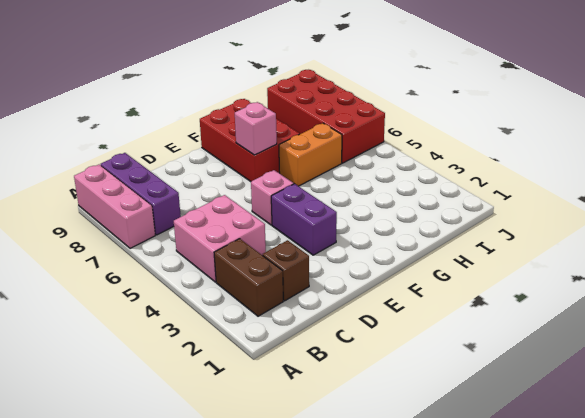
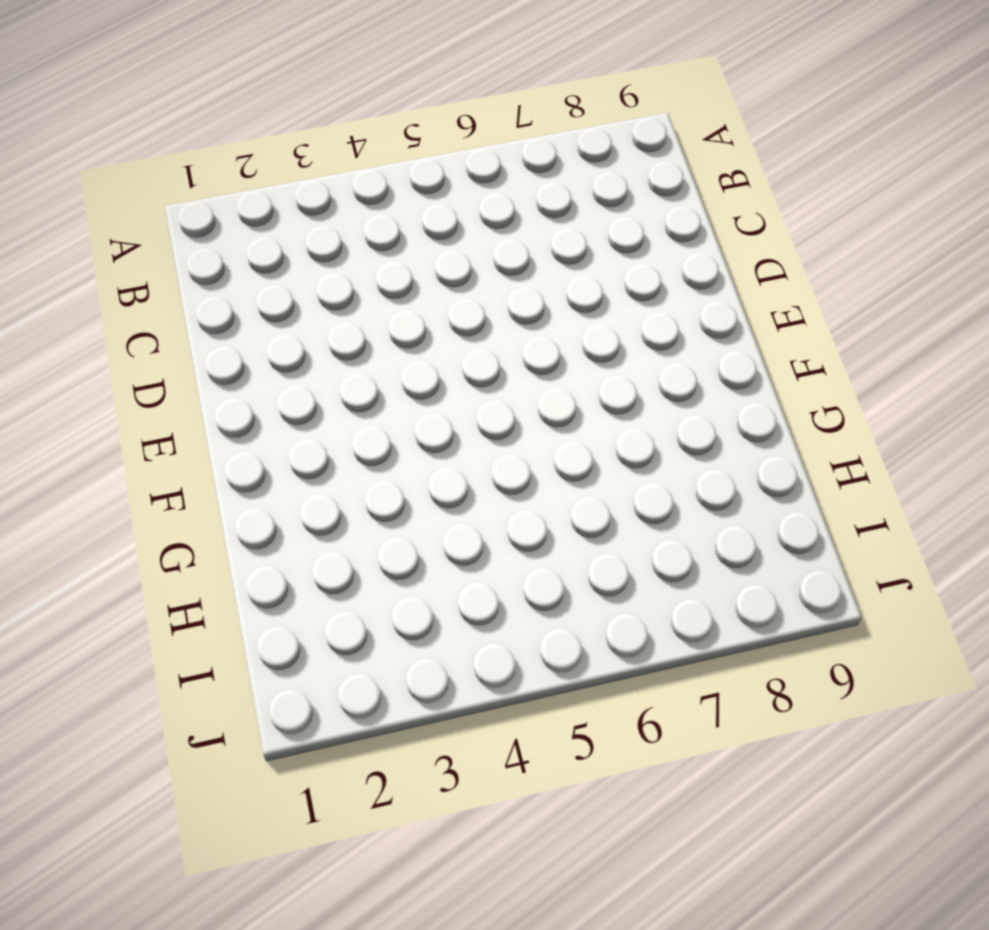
none -> pink brick A7:A9 level 1
none -> brown brick B2:B3 level 1

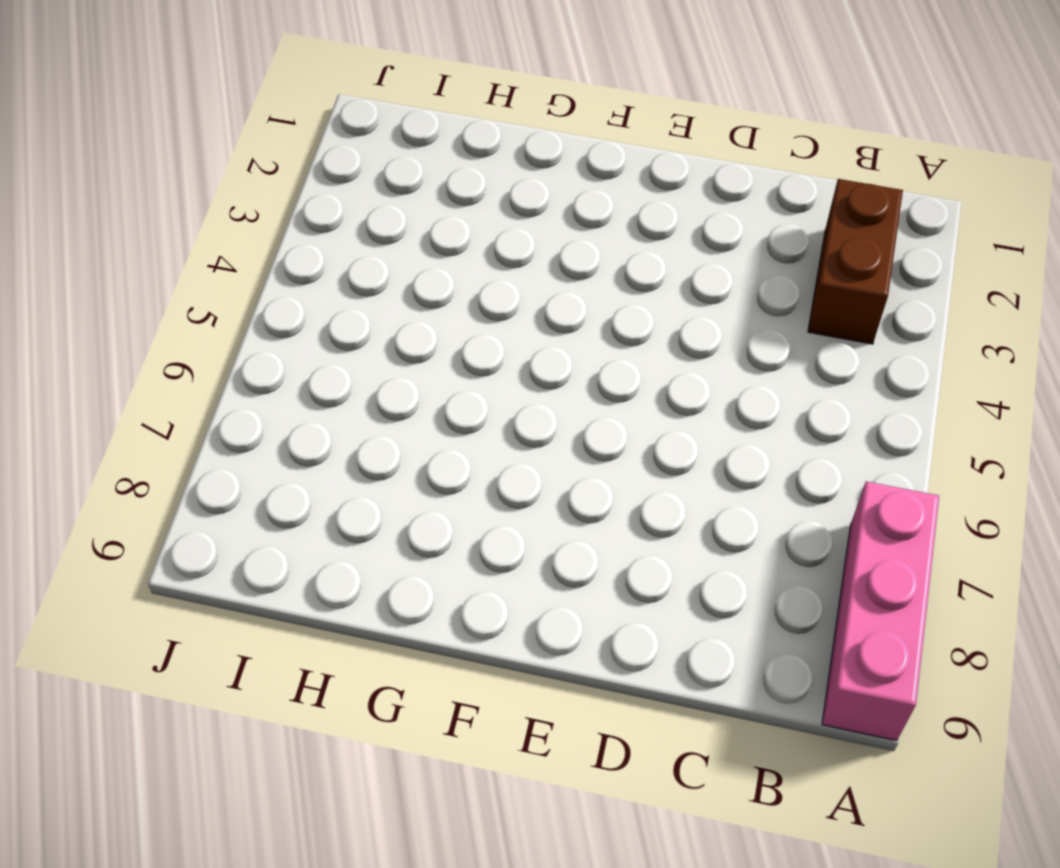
none -> pink brick B4:C5 level 1
none -> purple brick B7:B9 level 1

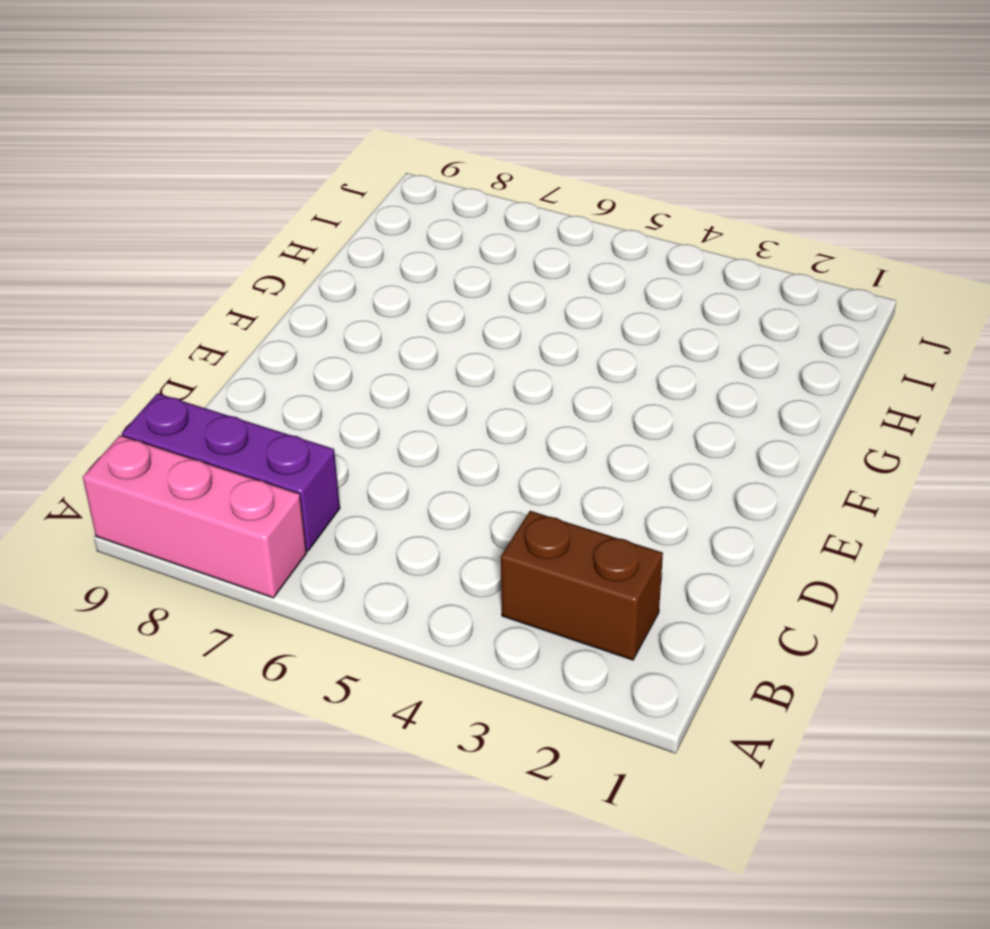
none -> pink brick B4:C5 level 1
none -> brown brick C2 level 1

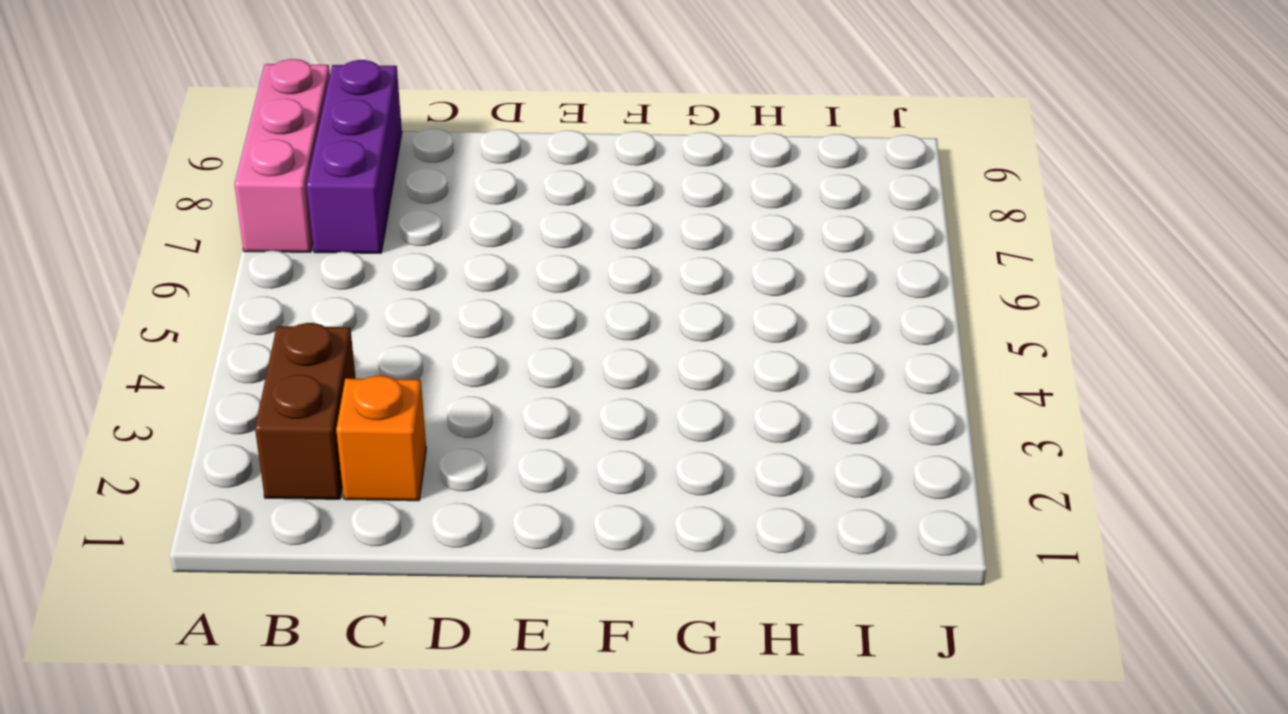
orange brick C2 level 1 -> brown brick C2 level 1
none -> pink brick B4:C5 level 1
none -> purple brick E3:E4 level 1

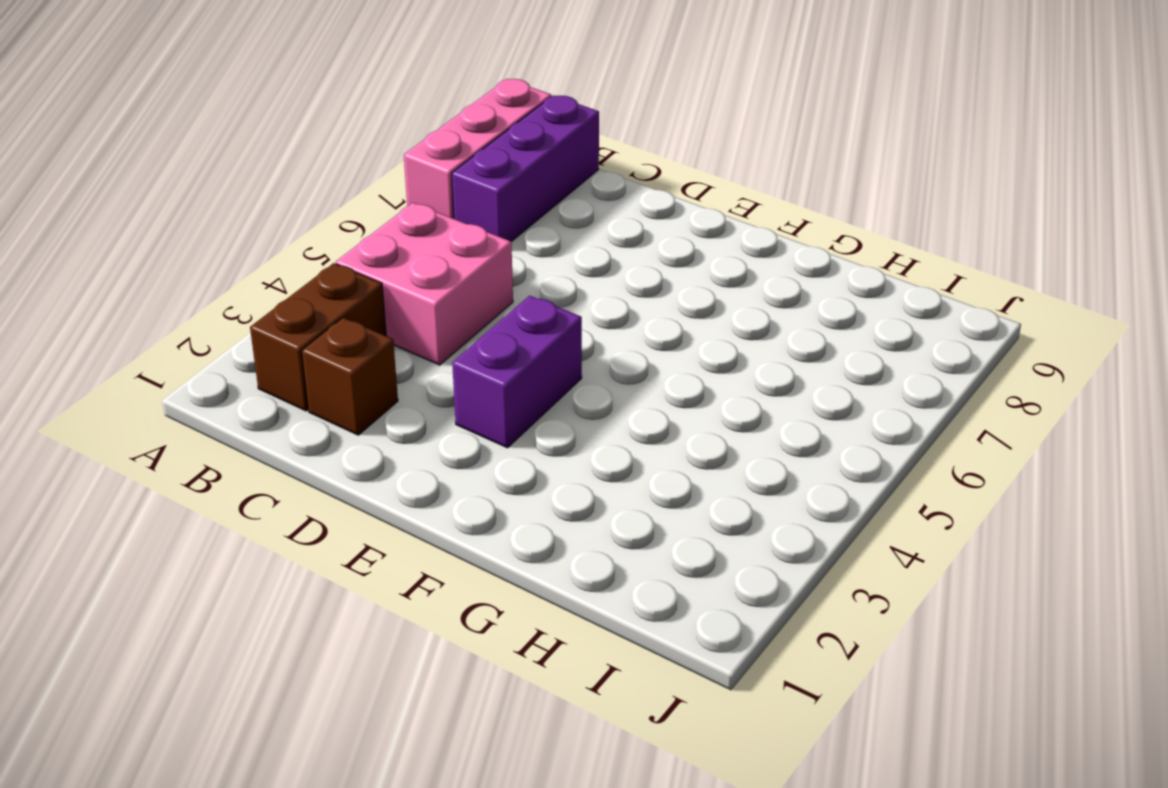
none -> pink brick E5 level 1
none -> red brick F7:G9 level 1

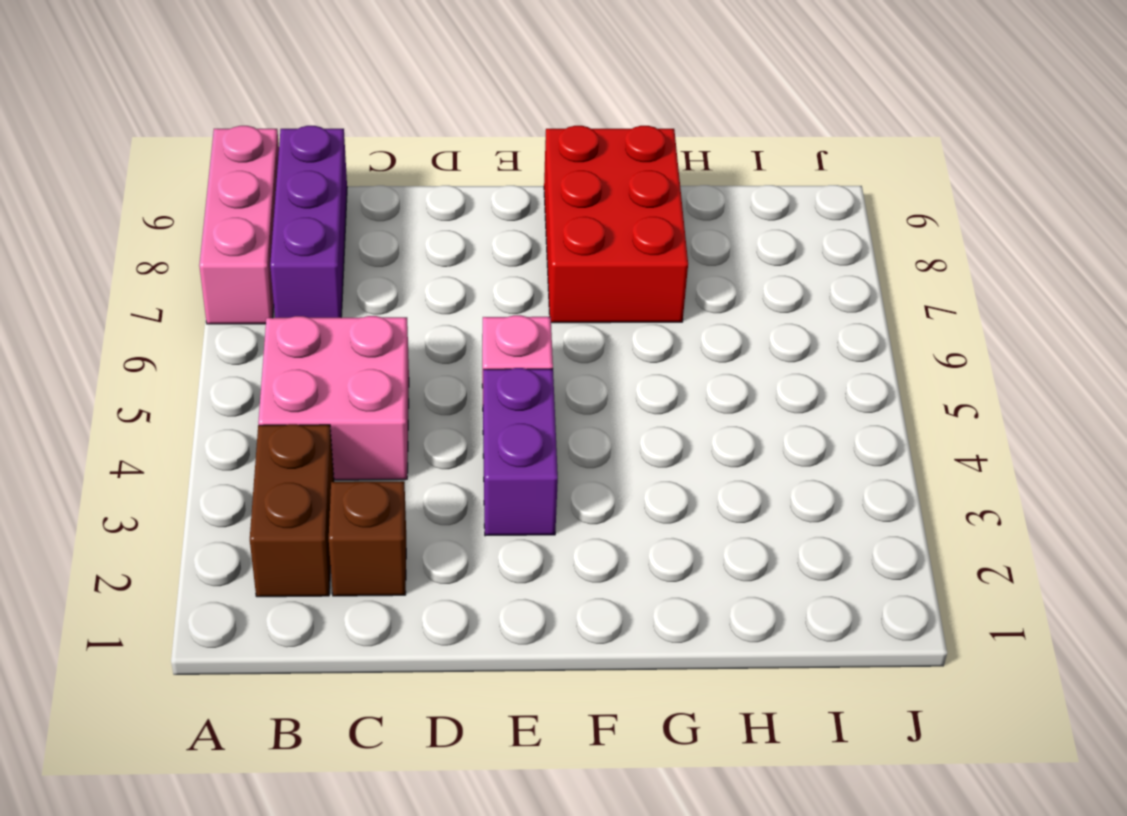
none -> orange brick G6:H6 level 1
none -> red brick I6:J9 level 1

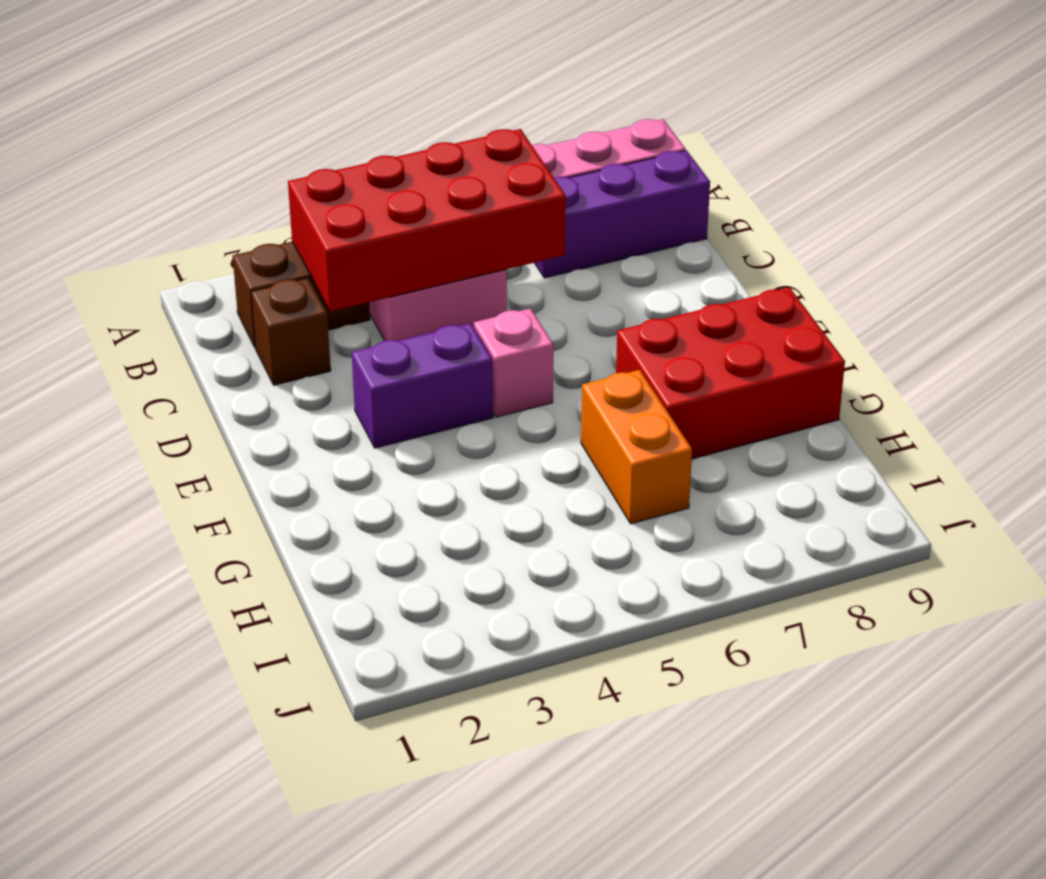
red brick B3:C6 level 2 -> red brick I6:J9 level 1
none -> pink brick F7 level 2

